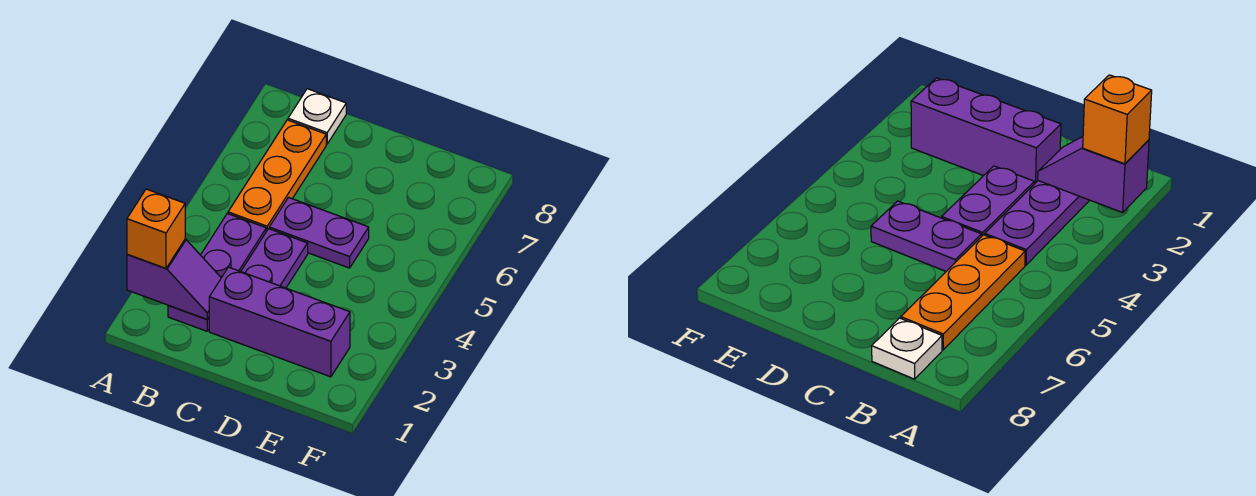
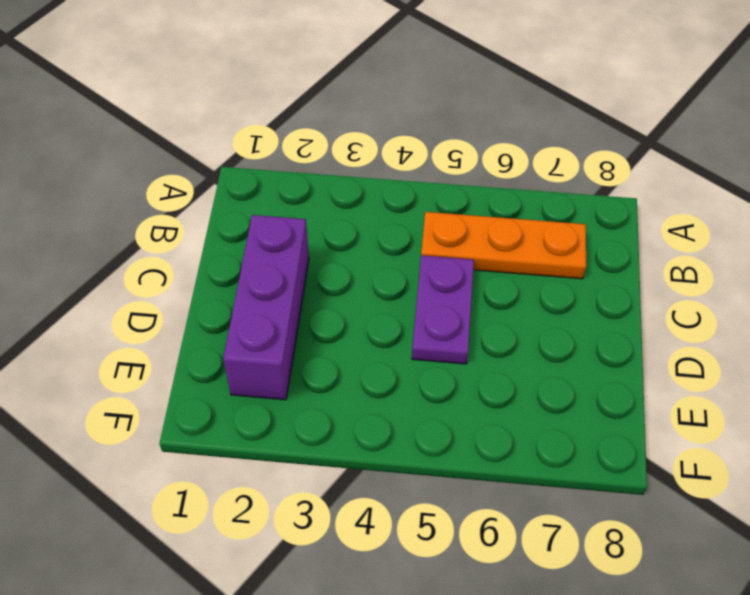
none -> purple plate B2:B4 level 1
none -> white plate B8 level 1

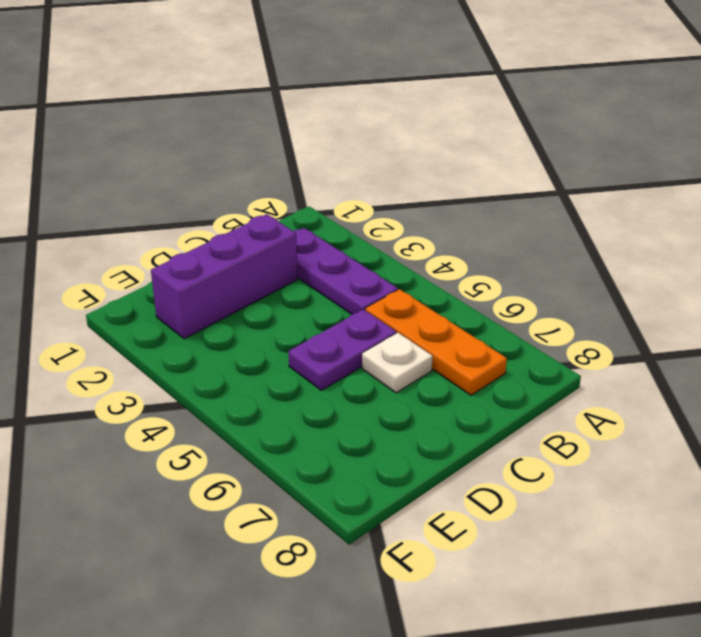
white plate C6 level 1 -> white plate B8 level 1
none -> purple plate C3:C4 level 1
none -> purple slope A2:B2 level 2 top A

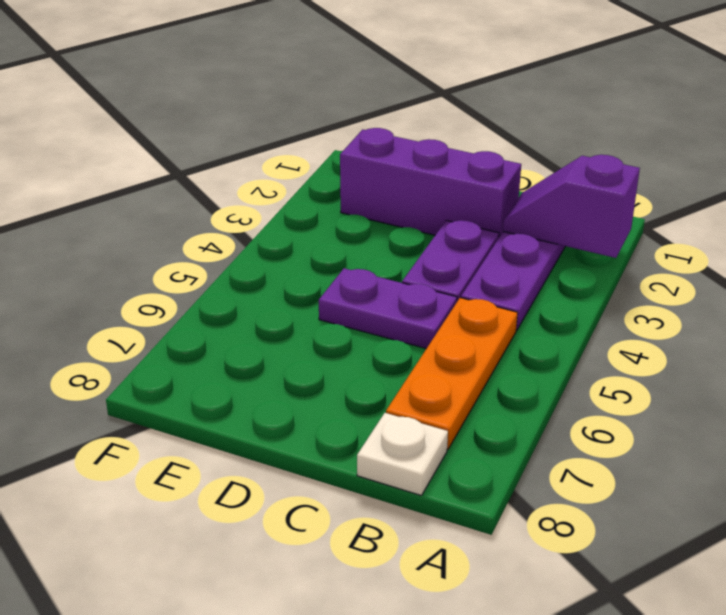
none -> orange brick A2 level 3

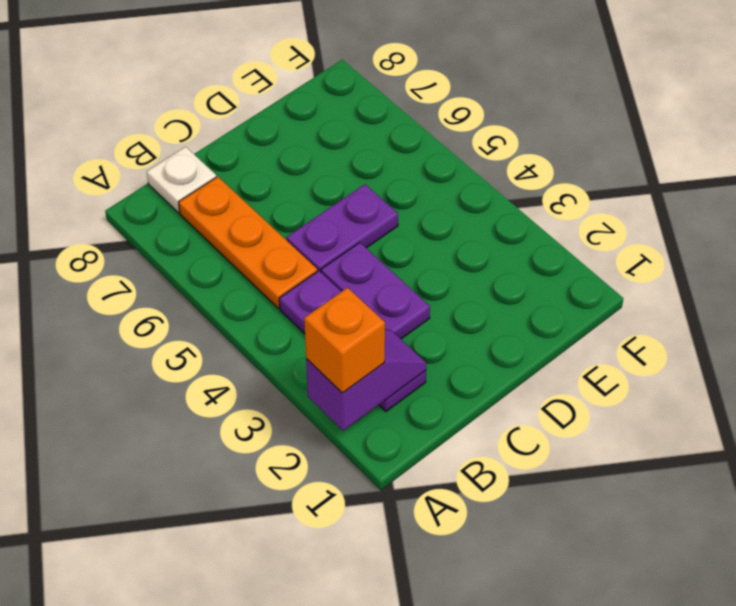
none -> purple brick C2:E2 level 1

